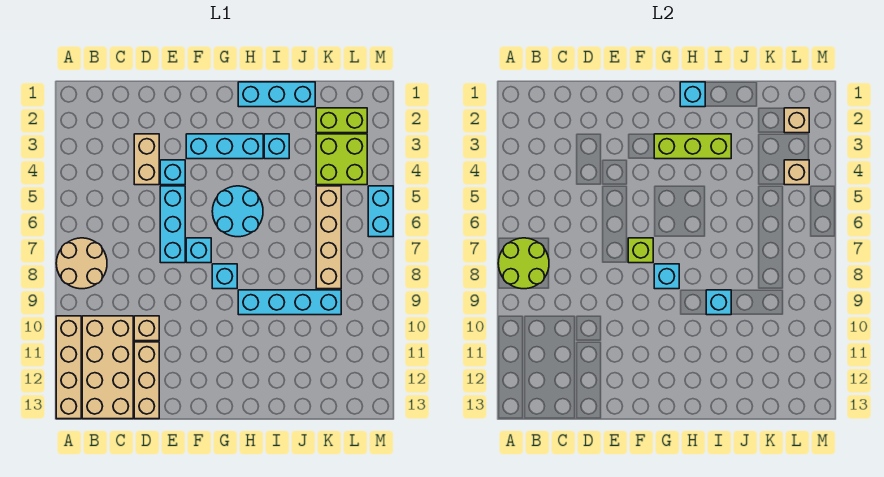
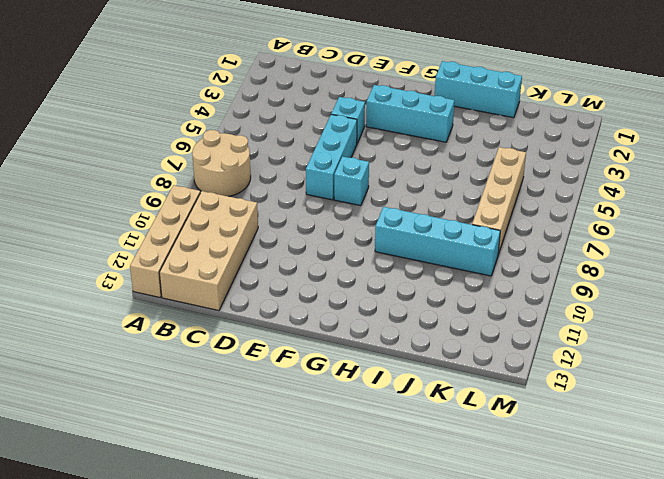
none -> tan brick D3:D4 level 1
none -> tan brick D10 level 1
none -> tan brick D11:D13 level 1

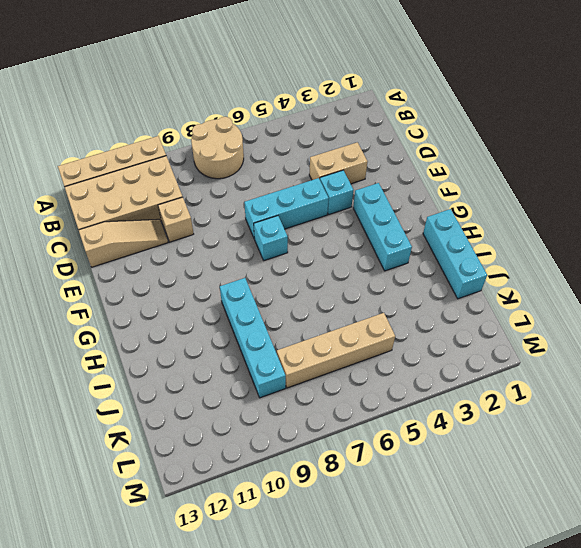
tan slope D11:D13 level 1 top 13 -> tan brick D11:D13 level 1
none -> cyan round brick G5:H6 level 1
none -> cyan brick G8 level 1
none -> cyan brick I3 level 1

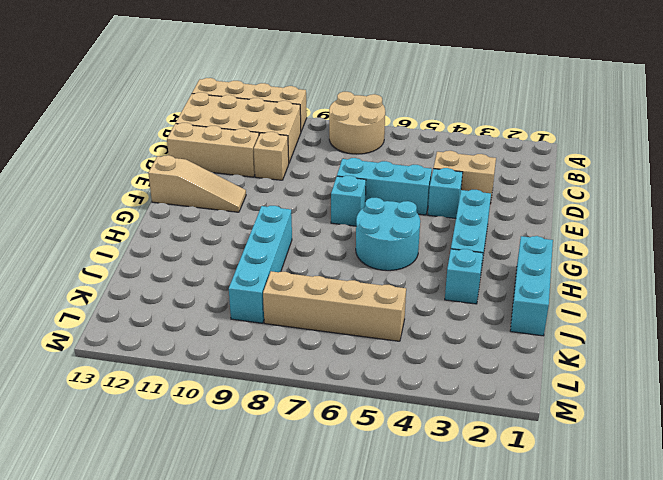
tan slope F11:F13 level 1 top 13 -> none
none -> cyan brick G8 level 1
none -> lime brick K2:L2 level 1
none -> lime brick K3:L4 level 1

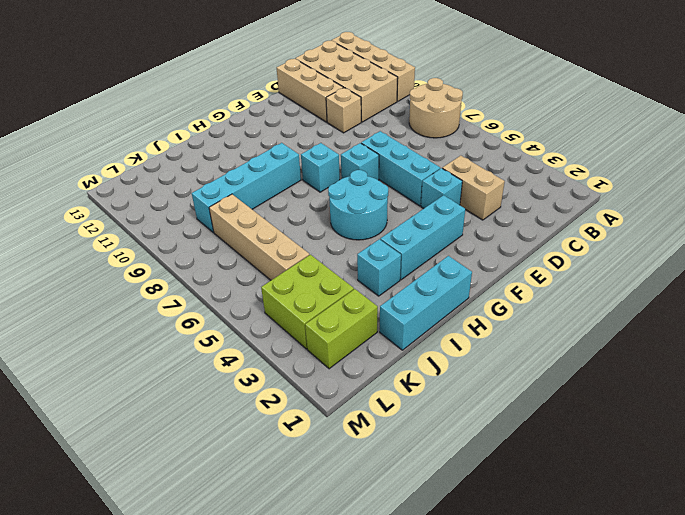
none -> cyan brick M5:M6 level 1
none -> lime round brick A7:B8 level 2
none -> lime brick F7 level 2

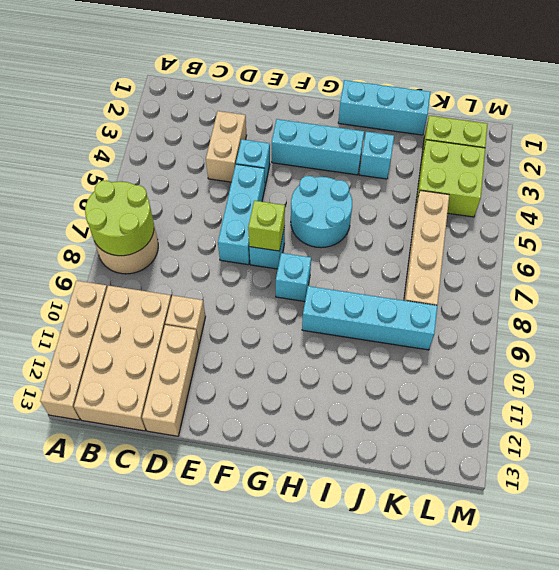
none -> cyan brick M5:M6 level 1
none -> lime brick G3:I3 level 2
none -> cyan brick G8 level 2

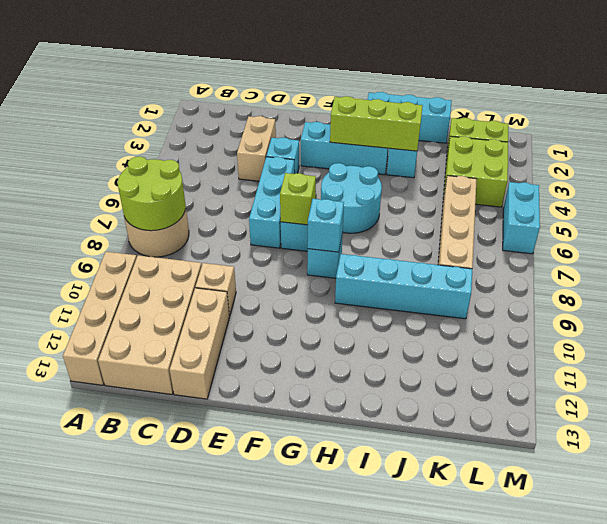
none -> cyan brick H1 level 2
none -> cyan brick I9 level 2
none -> tan brick L2 level 2

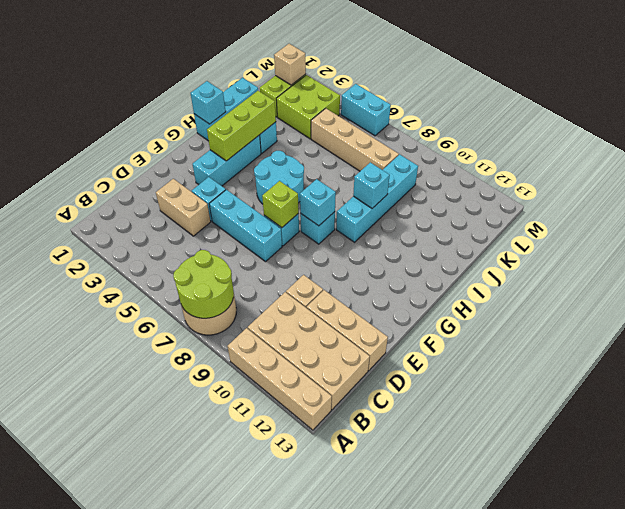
none -> tan brick L4 level 2

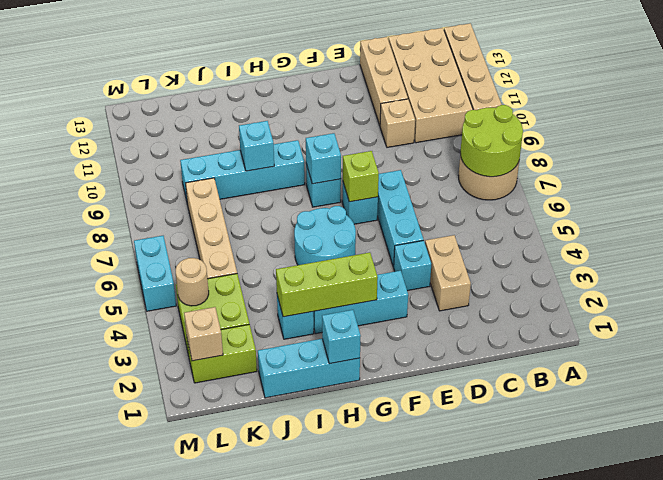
tan round brick L4 level 2 -> tan brick L4 level 2

